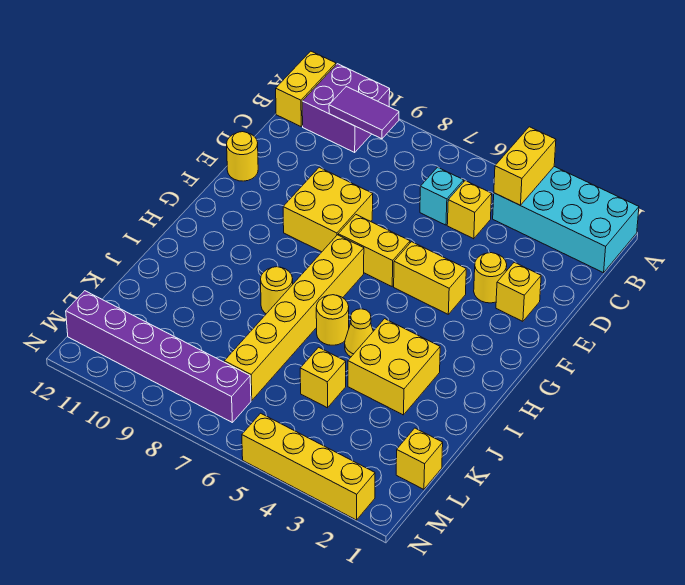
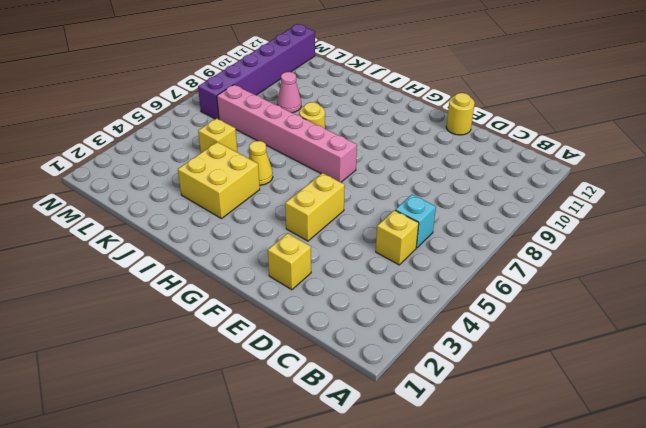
pink brick G7:L7 level 1 -> yellow brick G7:L7 level 1
pink cone K9 level 1 -> none
none -> cyan brick A1:B4 level 1
none -> purple brick A10:B11 level 1
none -> yellow brick A12:B12 level 1

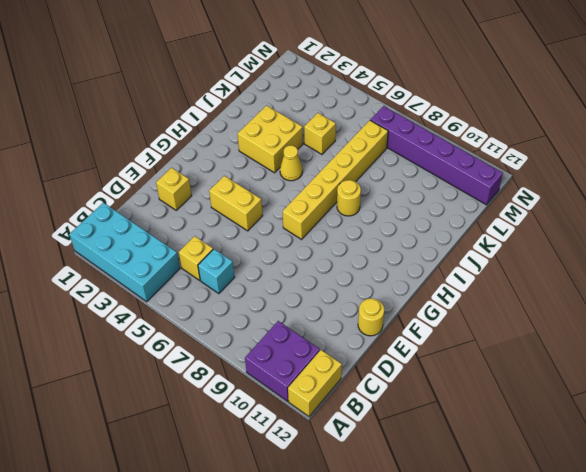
none -> yellow round brick E3 level 1
none -> yellow brick E8:F9 level 1
none -> yellow brick F6:F7 level 1

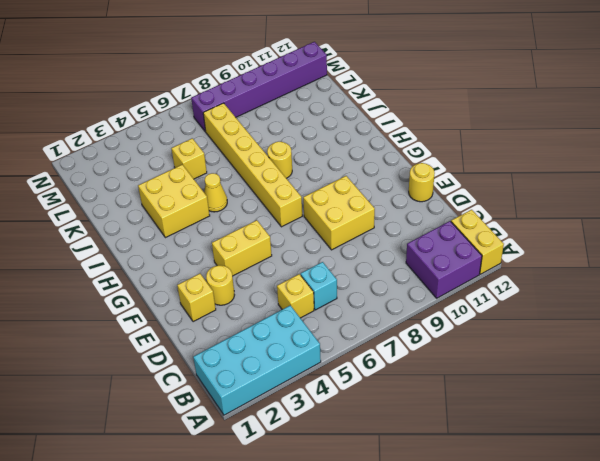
none -> yellow brick F6:F7 level 1
none -> yellow round brick I6 level 1
none -> yellow brick L1 level 1

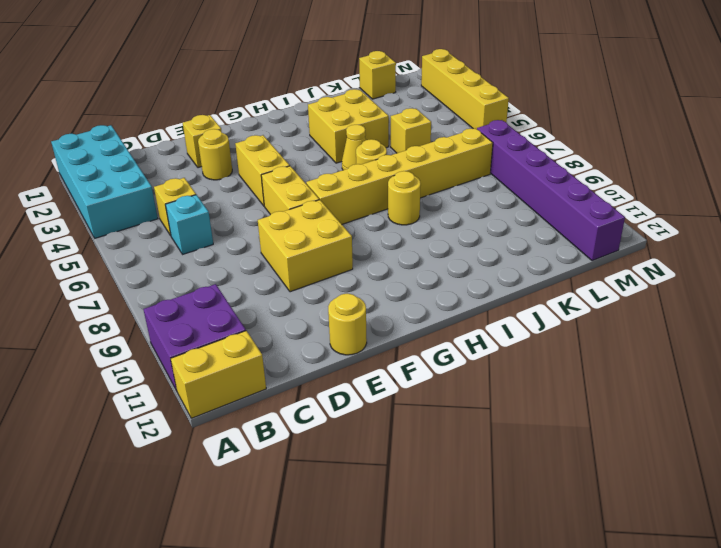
none -> yellow brick A4:B4 level 2
none -> purple tile B9:B10 level 2

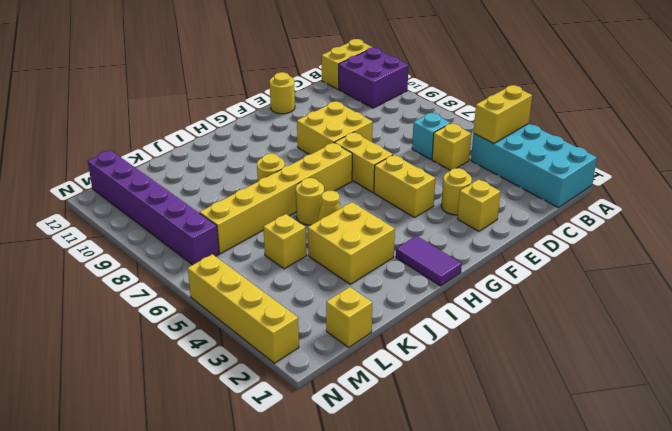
purple tile H1:H2 level 1 -> purple tile B9:B10 level 2

